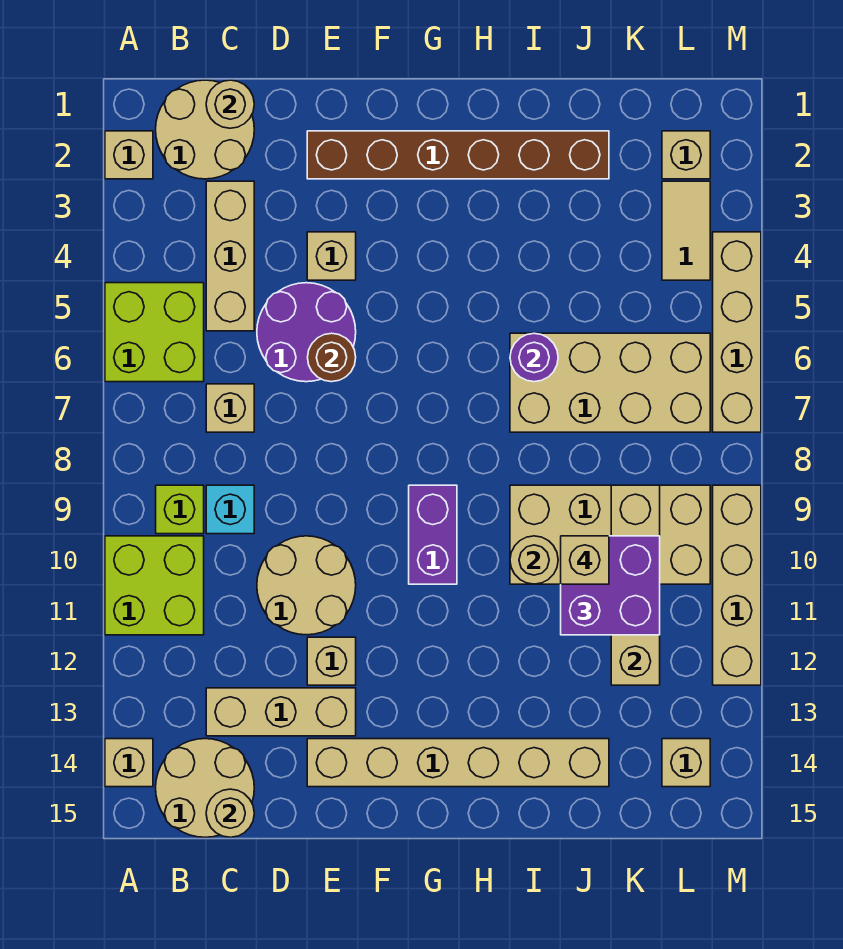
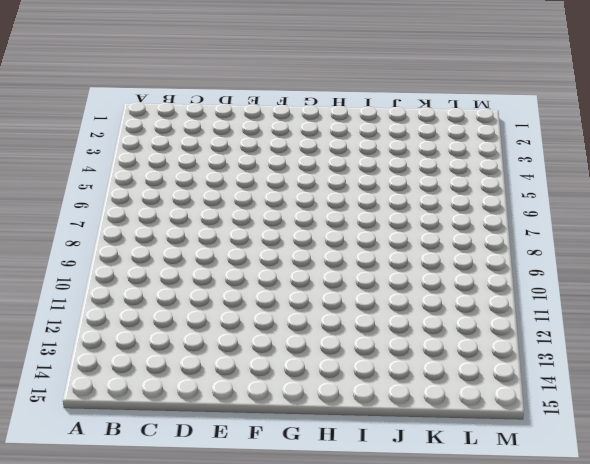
none -> tan brick A2 level 1
none -> lime brick A5:B6 level 1
none -> lime brick A10:B11 level 1
none -> tan brick A14 level 1

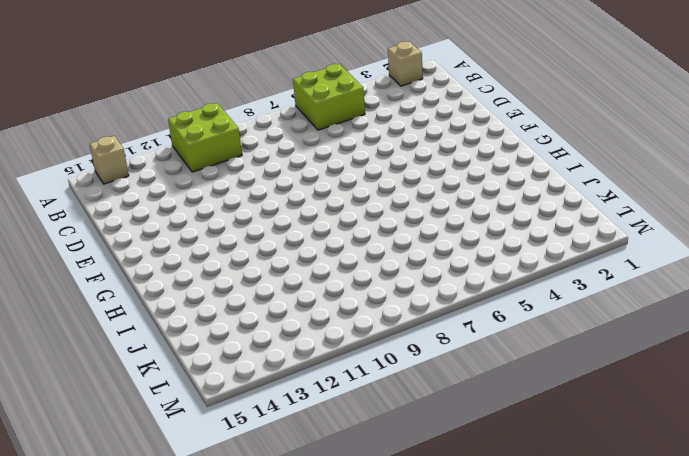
none -> tan round brick B1:C2 level 1
none -> lime brick B9 level 1
none -> tan round brick B14:C15 level 1
none -> tan brick C3:C5 level 1

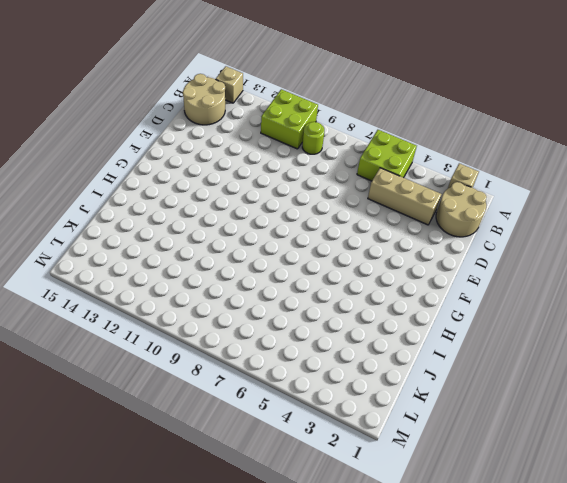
lime round brick B9 level 1 -> lime brick B9 level 1
none -> tan brick C7 level 1
none -> cyan brick C9 level 1
none -> tan brick C13:E13 level 1
none -> purple round brick D5:E6 level 1

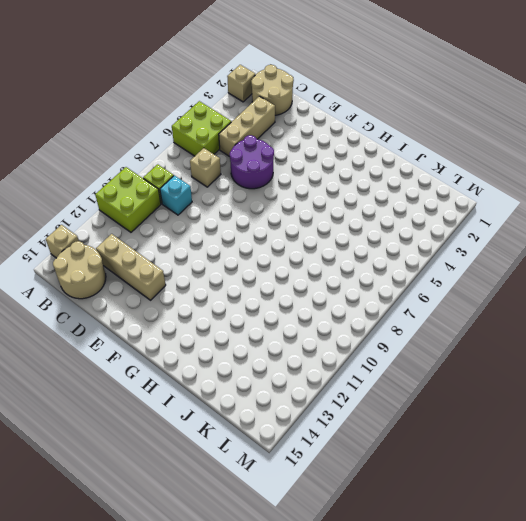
none -> tan round brick D10:E11 level 1
none -> brown brick E2:J2 level 1
none -> tan brick E4 level 1
none -> tan brick E12 level 1

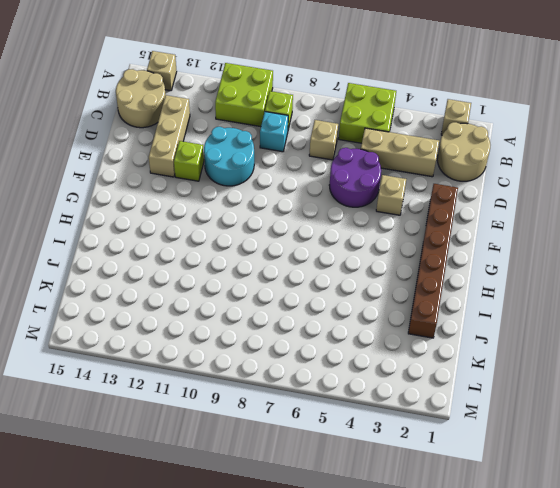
cyan round brick D10:E11 level 1 -> tan round brick D10:E11 level 1
lime brick E12 level 1 -> tan brick E12 level 1
none -> tan brick E14:J14 level 1
none -> purple brick G9:G10 level 1
none -> tan brick I6:L7 level 1
none -> tan brick I9:L10 level 1

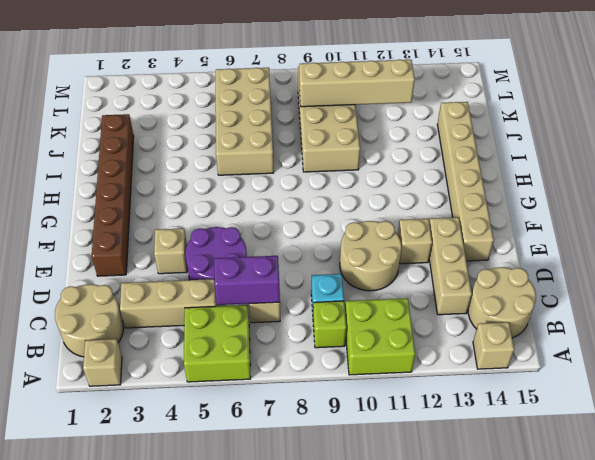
purple brick C6:C7 level 2 -> purple brick G9:G10 level 1
none -> tan brick L2 level 1
none -> tan tile L3:L4 level 1
none -> tan brick L14 level 1
none -> tan brick M4:M7 level 1

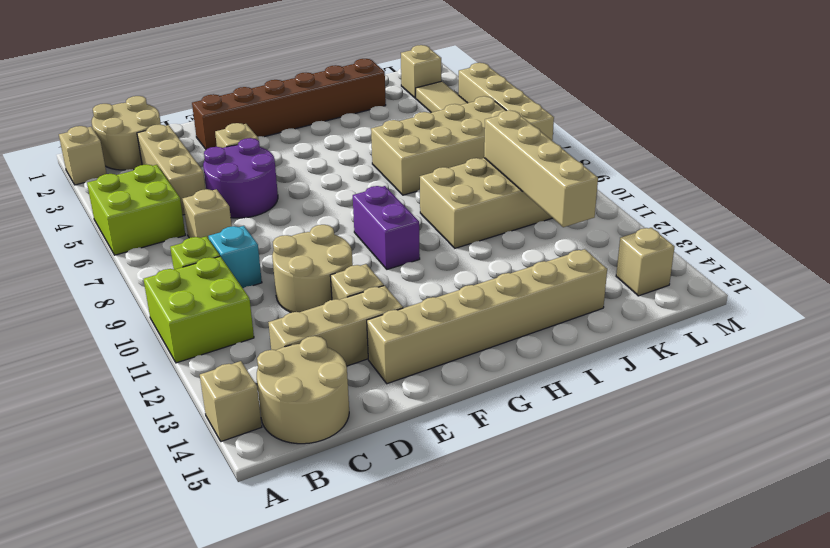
none -> tan brick M9:M12 level 1
none -> tan round brick C1 level 2
none -> tan round brick C15 level 2
none -> brown round brick E6 level 2

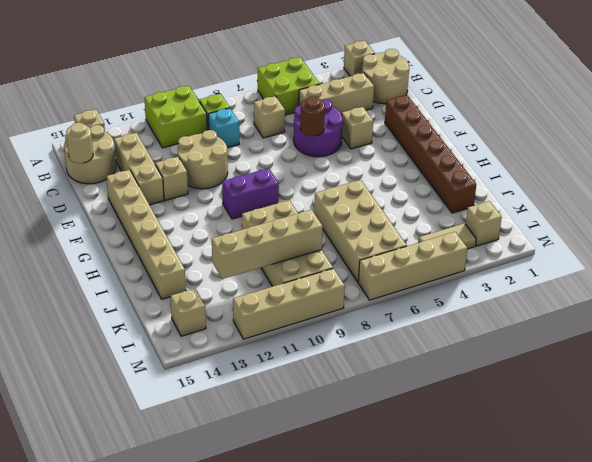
none -> tan round brick C1 level 2
none -> purple round brick I6 level 2
none -> tan round brick I10 level 2
none -> purple brick J10:K11 level 3

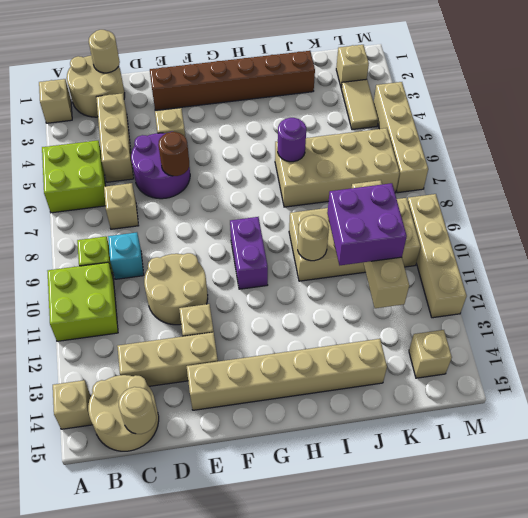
none -> tan brick J10 level 4

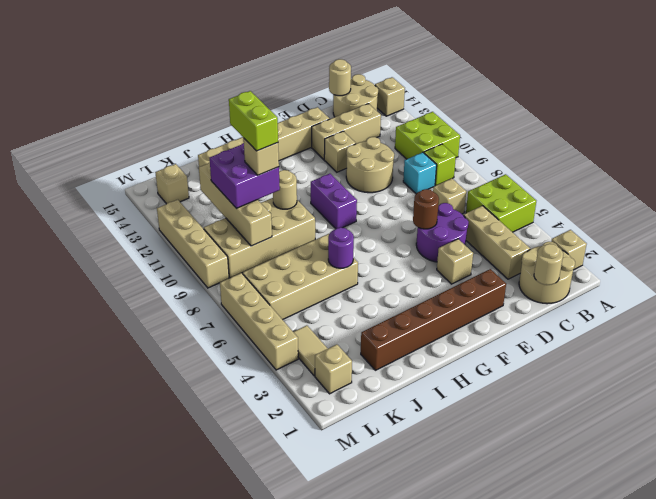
lime brick J10:J11 level 5 -> none

